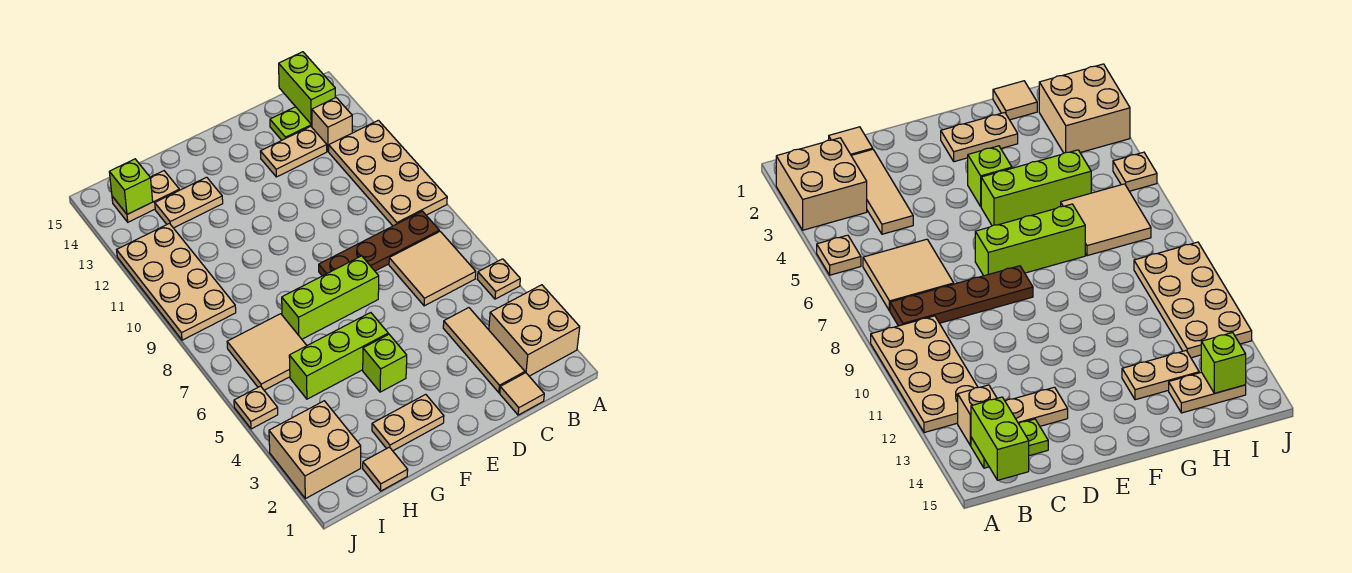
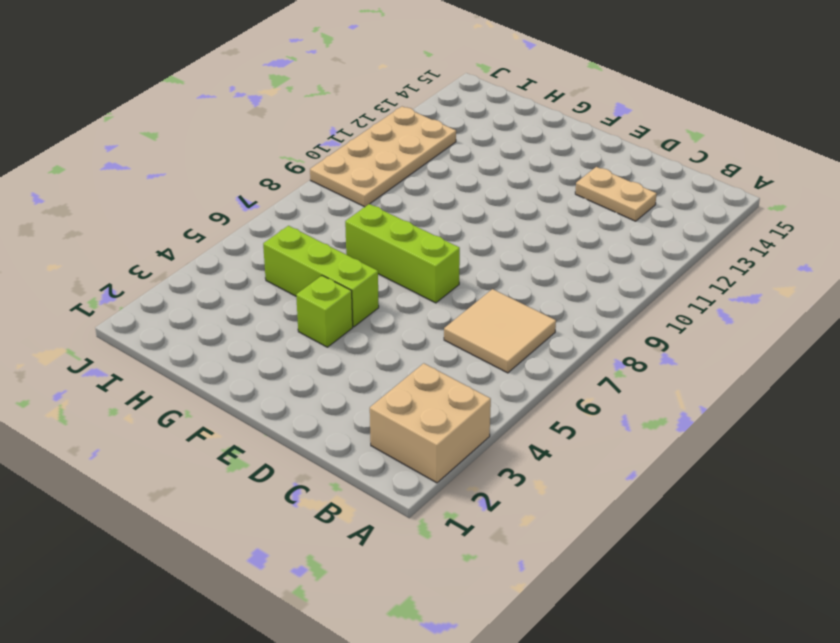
none -> tan plate A5 level 1
none -> tan plate A9:B12 level 1
none -> brown plate B8:E8 level 1

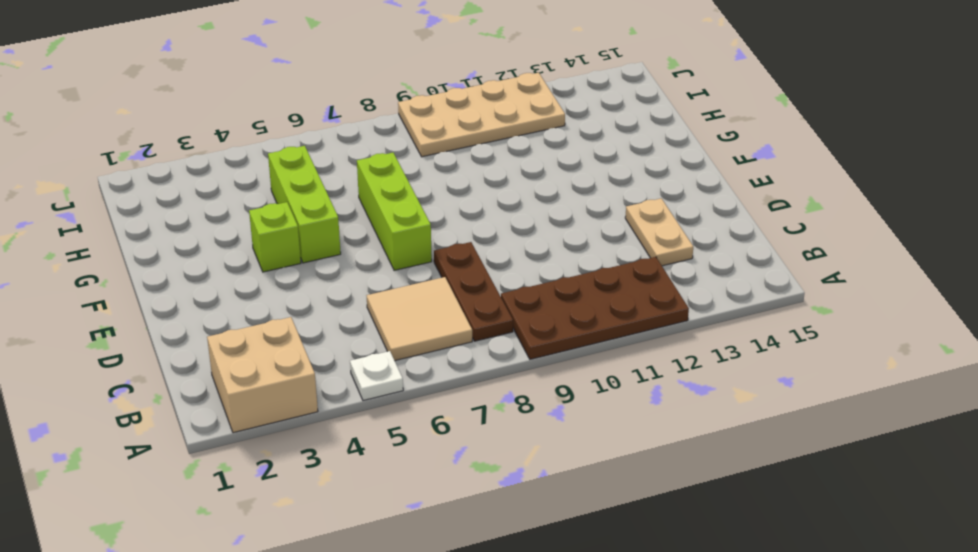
white plate A5 level 1 -> tan plate A5 level 1
brown plate A9:B12 level 1 -> tan plate A9:B12 level 1
brown plate B8:D8 level 1 -> brown plate B8:E8 level 1
none -> tan brick B13 level 1
none -> lime plate B14:C14 level 1
none -> tan tile C1 level 1

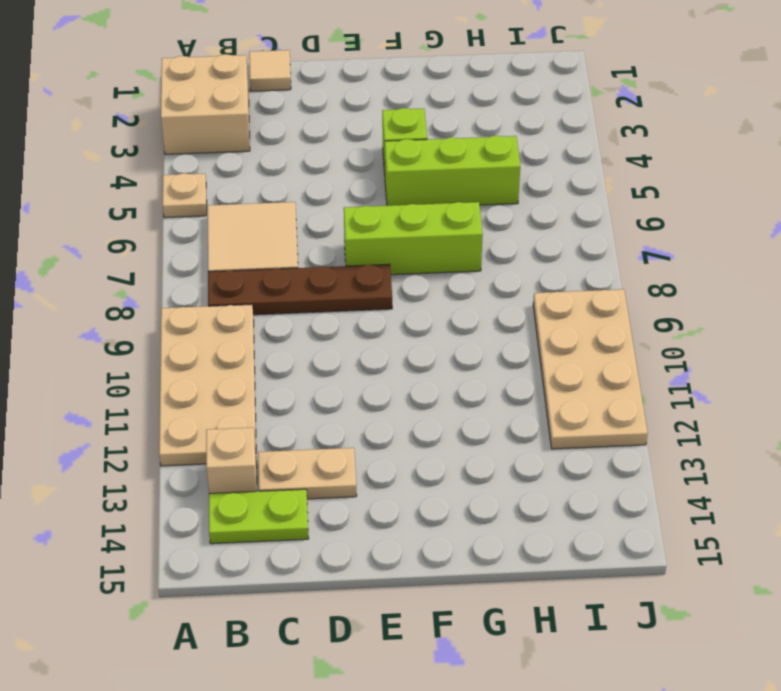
none -> tan tile C2:C4 level 1
none -> tan plate F2:G2 level 1
none -> tan plate G13:H13 level 1

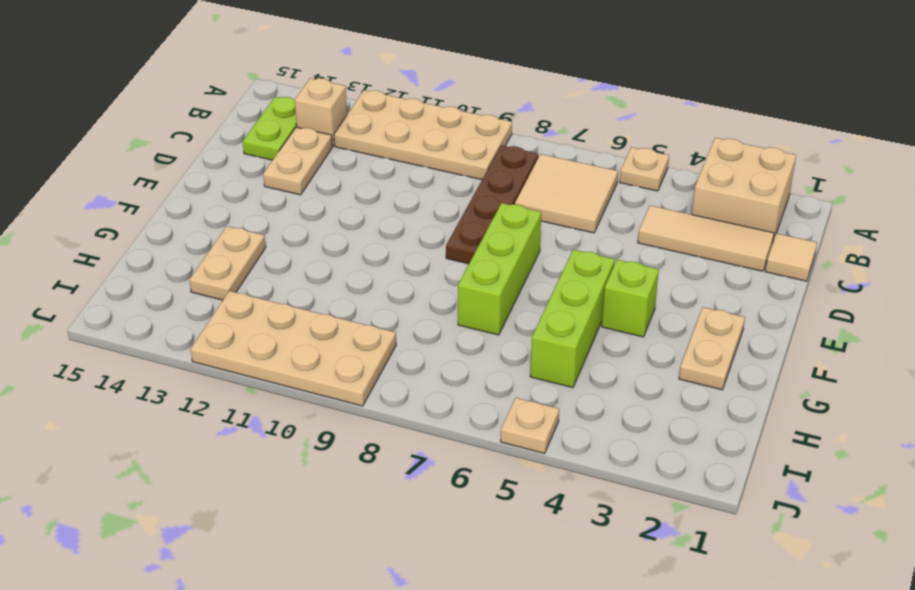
none -> tan tile H1 level 1
none -> tan tile H6:I7 level 1
none -> tan plate H14:I14 level 1

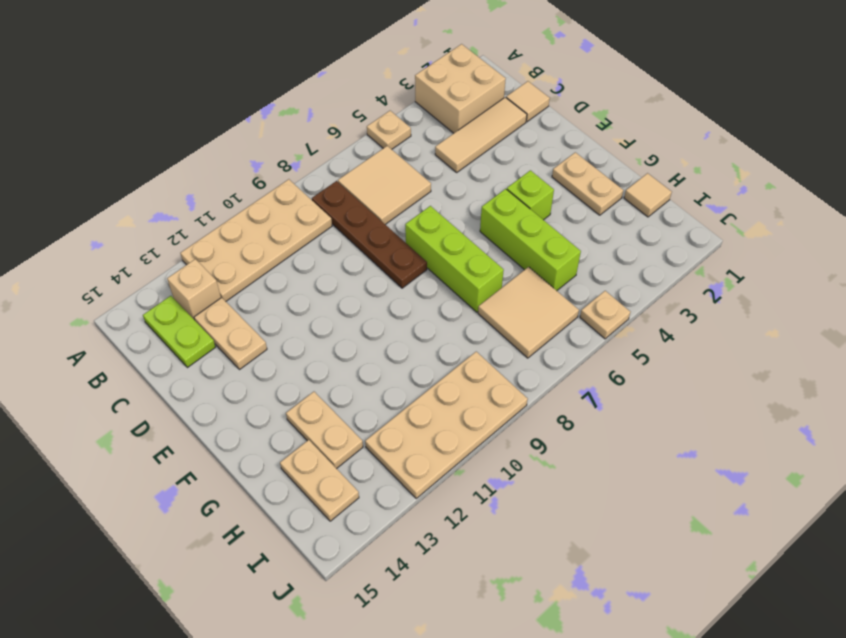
none -> tan brick I2:J3 level 1
none -> lime brick B14:B15 level 2
none -> lime brick I14 level 2

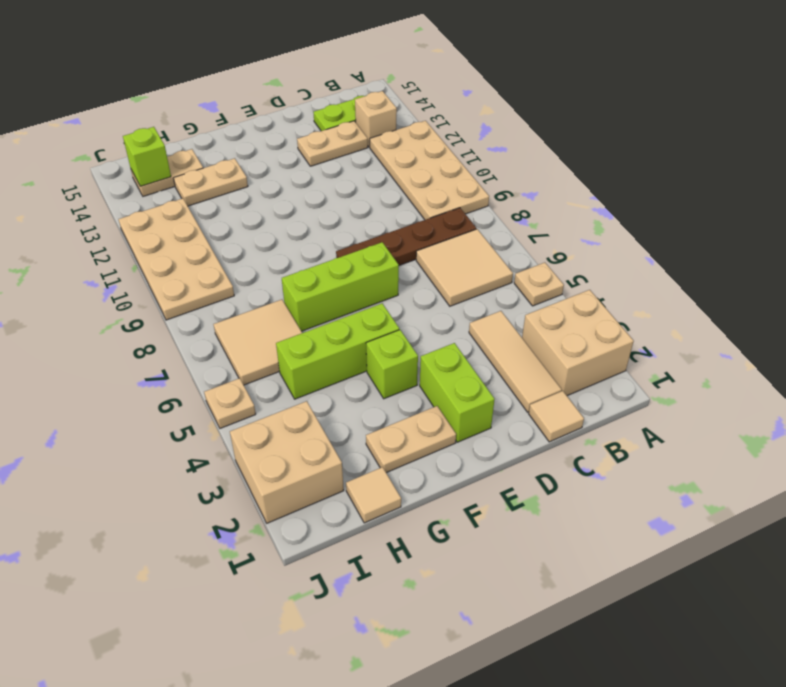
lime brick E2:E3 level 1 -> lime brick B14:B15 level 2

